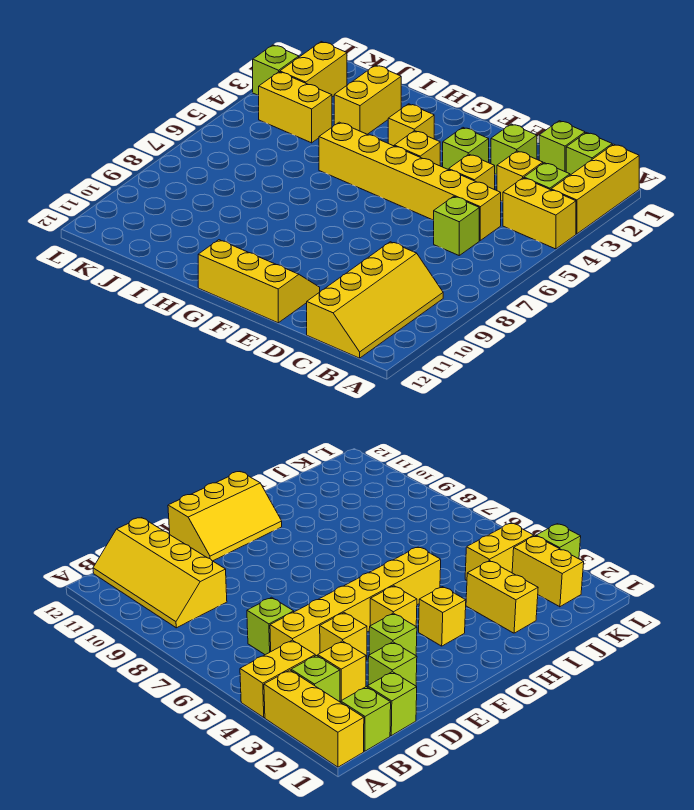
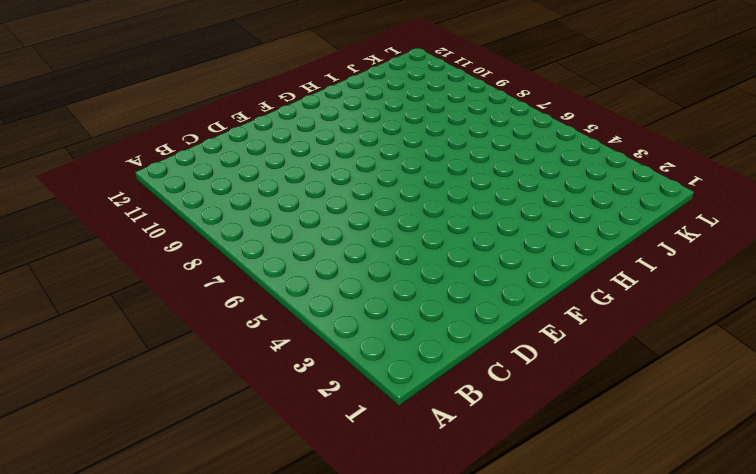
none -> yellow brick A1:A3 level 1
none -> yellow brick A4:B4 level 1
none -> lime brick B1 level 1

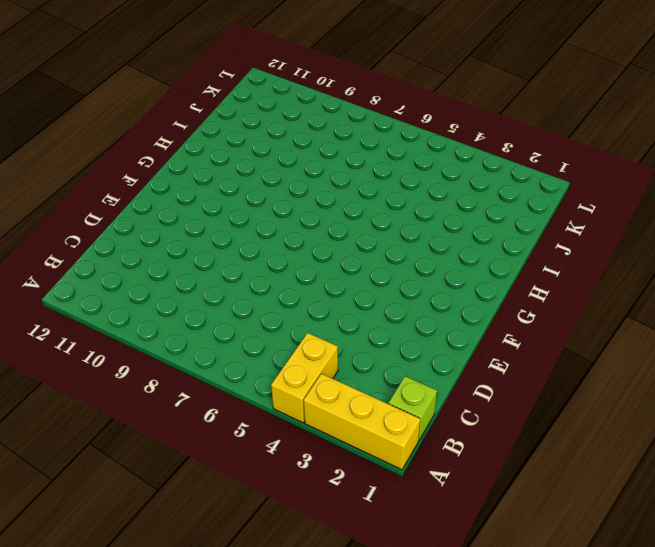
none -> lime brick B3 level 1
none -> yellow slope B9:C12 level 1 top C
none -> lime brick C1 level 1

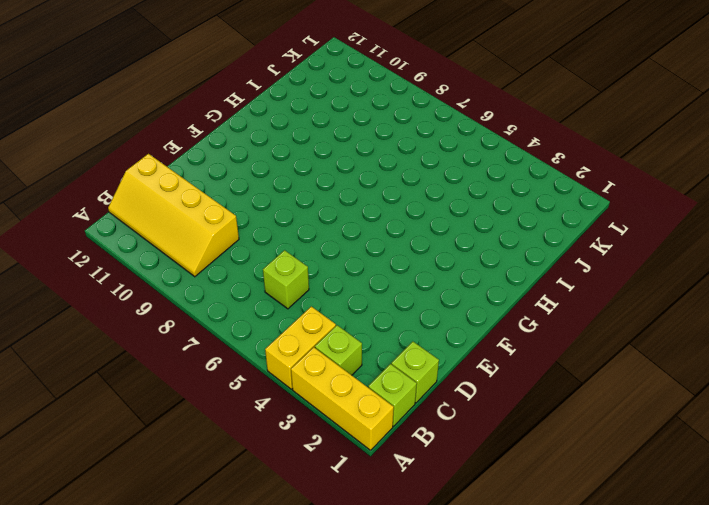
none -> yellow brick C3 level 1
none -> yellow brick C5:H5 level 1
none -> lime brick D2 level 1

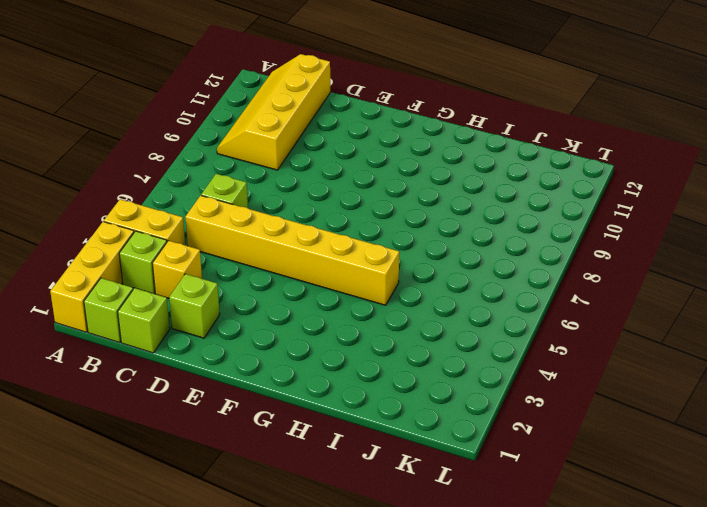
none -> yellow brick D4 level 1
none -> lime brick E3 level 1
none -> yellow slope E11:G12 level 1 top 12

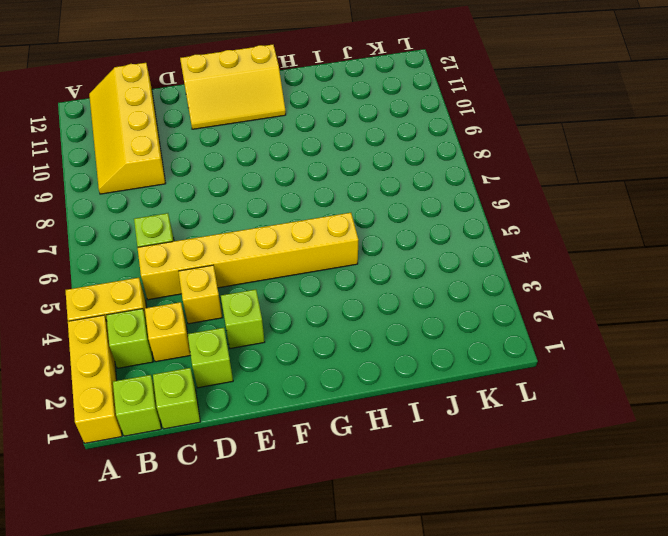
none -> yellow brick F4 level 1
none -> yellow brick G3 level 1
none -> yellow brick I2:I3 level 1

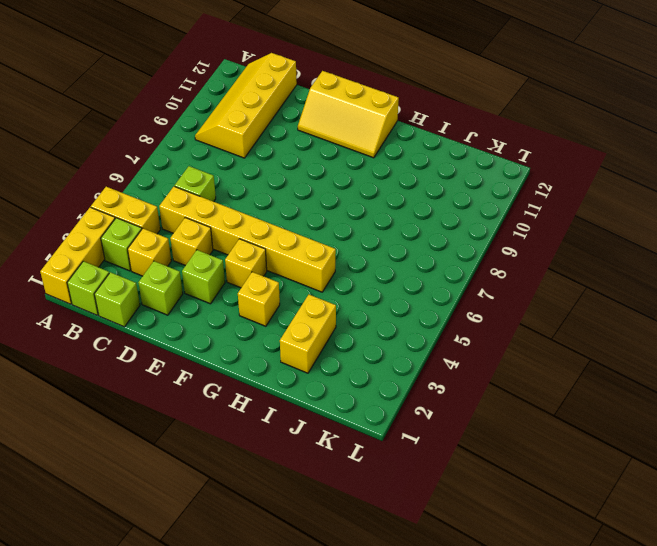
none -> yellow brick J4:K4 level 1
none -> yellow brick K2:K3 level 1
none -> lime brick L3 level 1

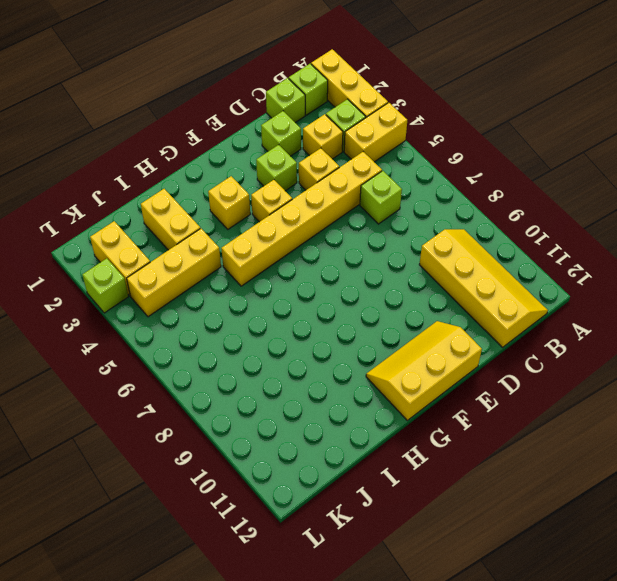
yellow brick I4:K4 level 1 -> yellow brick J4:K4 level 1

